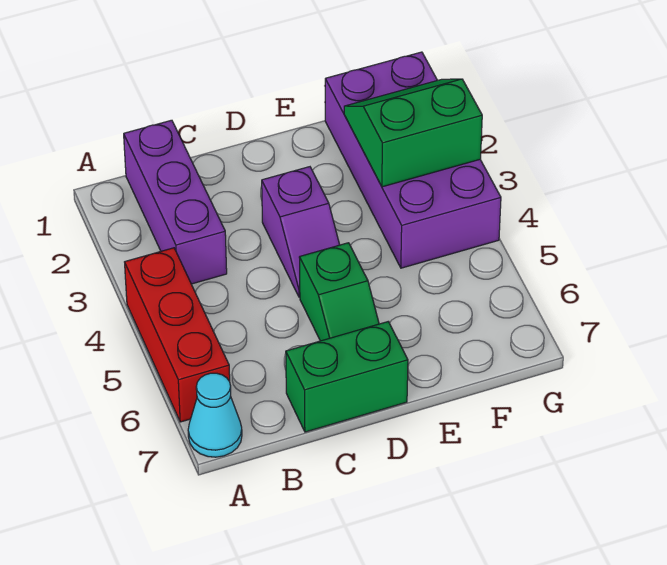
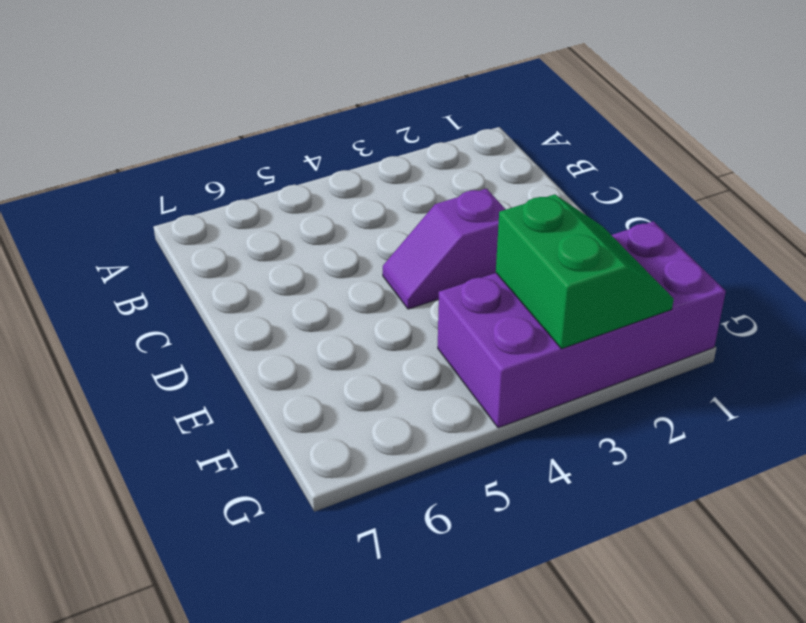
none -> red brick A4:A6 level 1
none -> cyan cone A7 level 1

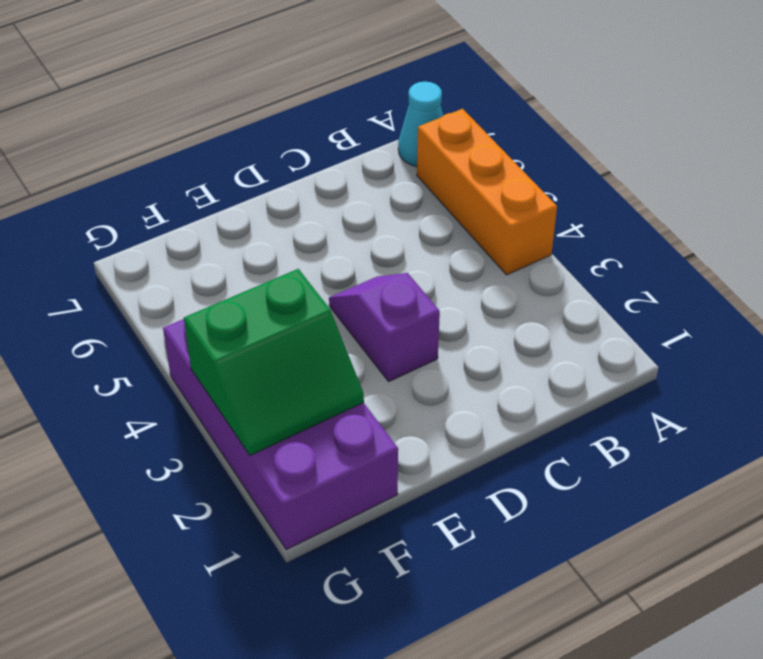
orange brick A4:A6 level 1 -> red brick A4:A6 level 1
none -> purple brick B1:B3 level 1
none -> green brick C7:D7 level 1

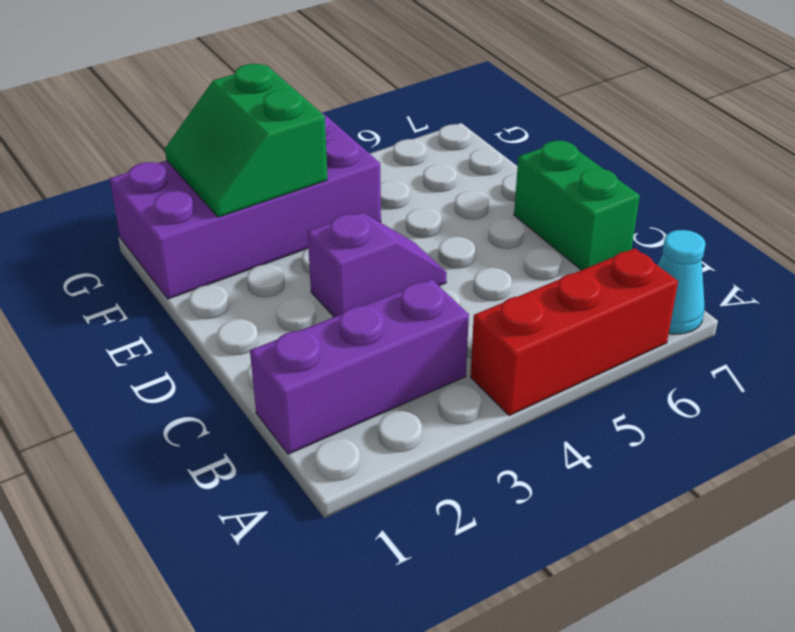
none -> green slope D5:D6 level 1 top 5

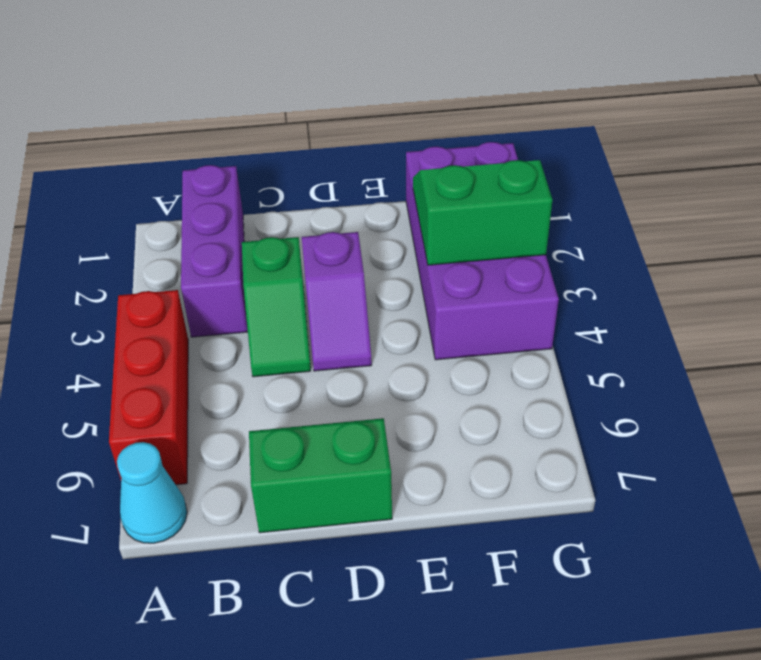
green slope C3:C4 level 1 top 3 -> green slope D5:D6 level 1 top 5

